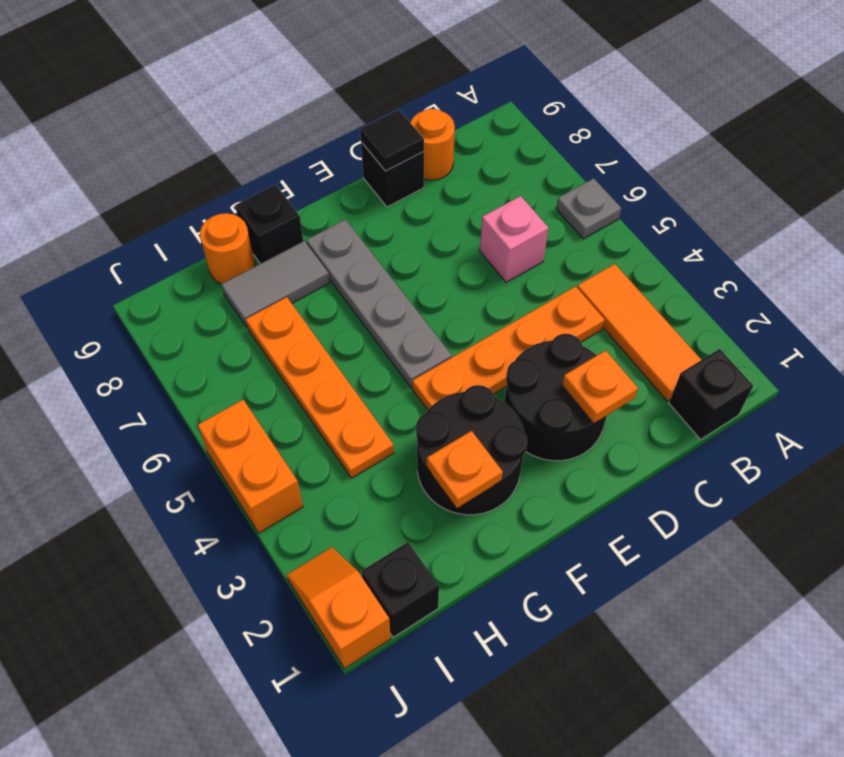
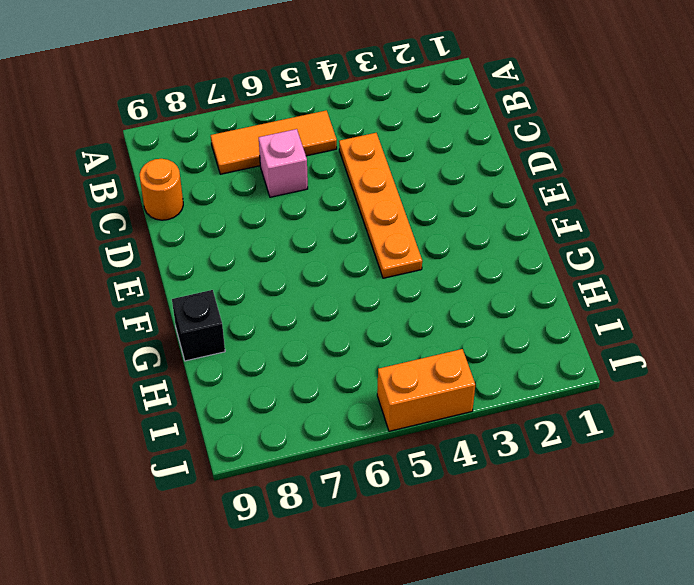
orange tile B5:B7 level 1 -> orange tile B2:B4 level 1
none -> grey plate A6 level 1
none -> black brick B1 level 1
none -> black round brick D2:E3 level 1

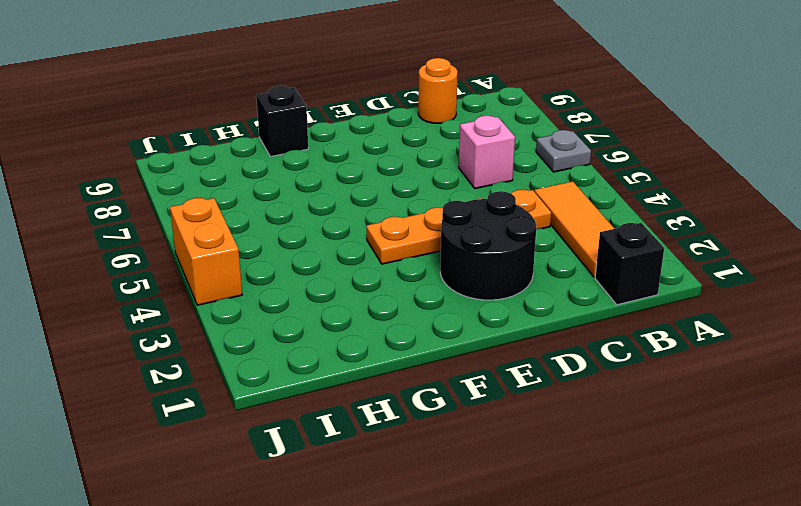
none -> black brick D9 level 1
none -> black round brick F2:G3 level 1
none -> grey plate F5:F8 level 1

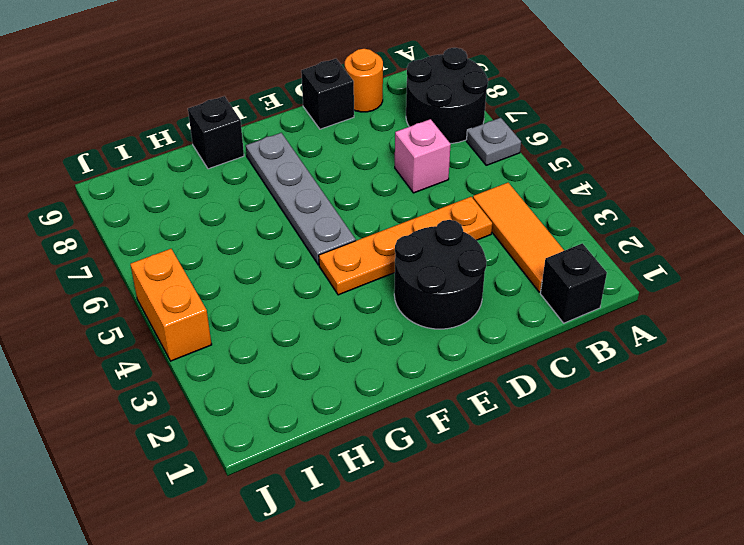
black round brick A7:B8 level 1 -> black round brick F2:G3 level 1
none -> grey tile G8:H8 level 1
none -> orange plate H4:H7 level 1
none -> orange round brick H9 level 1

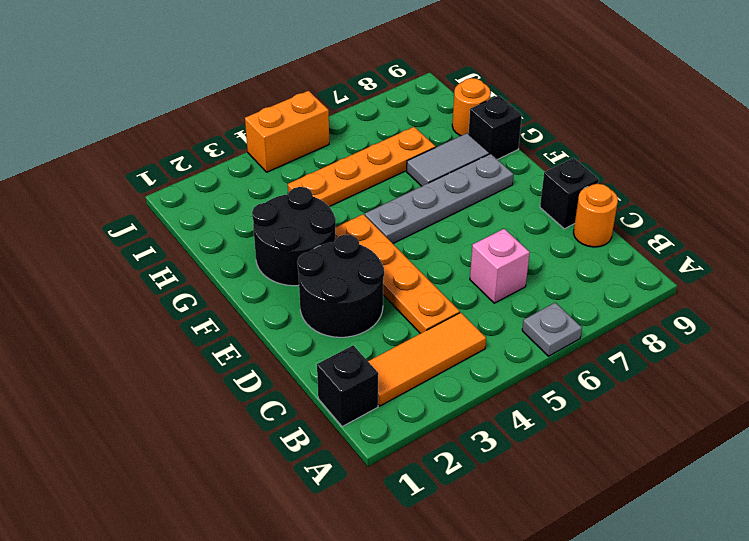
grey tile G7:G8 level 1 -> grey tile G8:H8 level 1
none -> black brick I1 level 1
none -> orange slope J1:J2 level 1 top 1
none -> orange plate D2 level 2

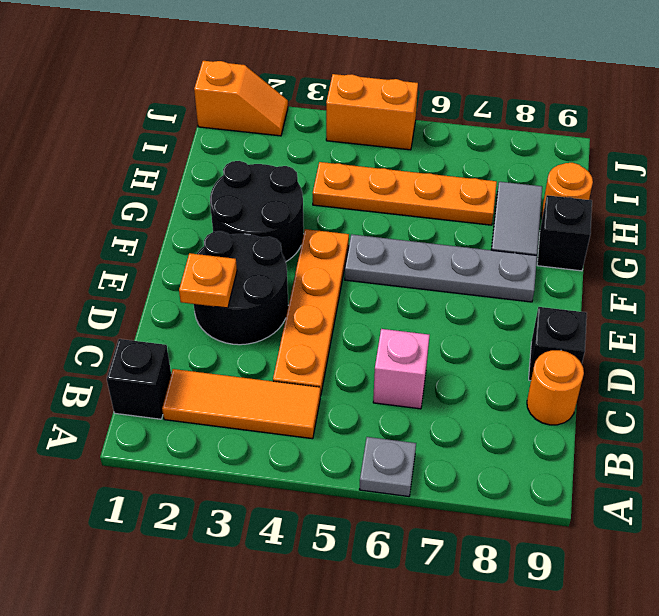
none -> black brick I1 level 1
none -> black tile D9 level 2
none -> orange plate G2 level 2

